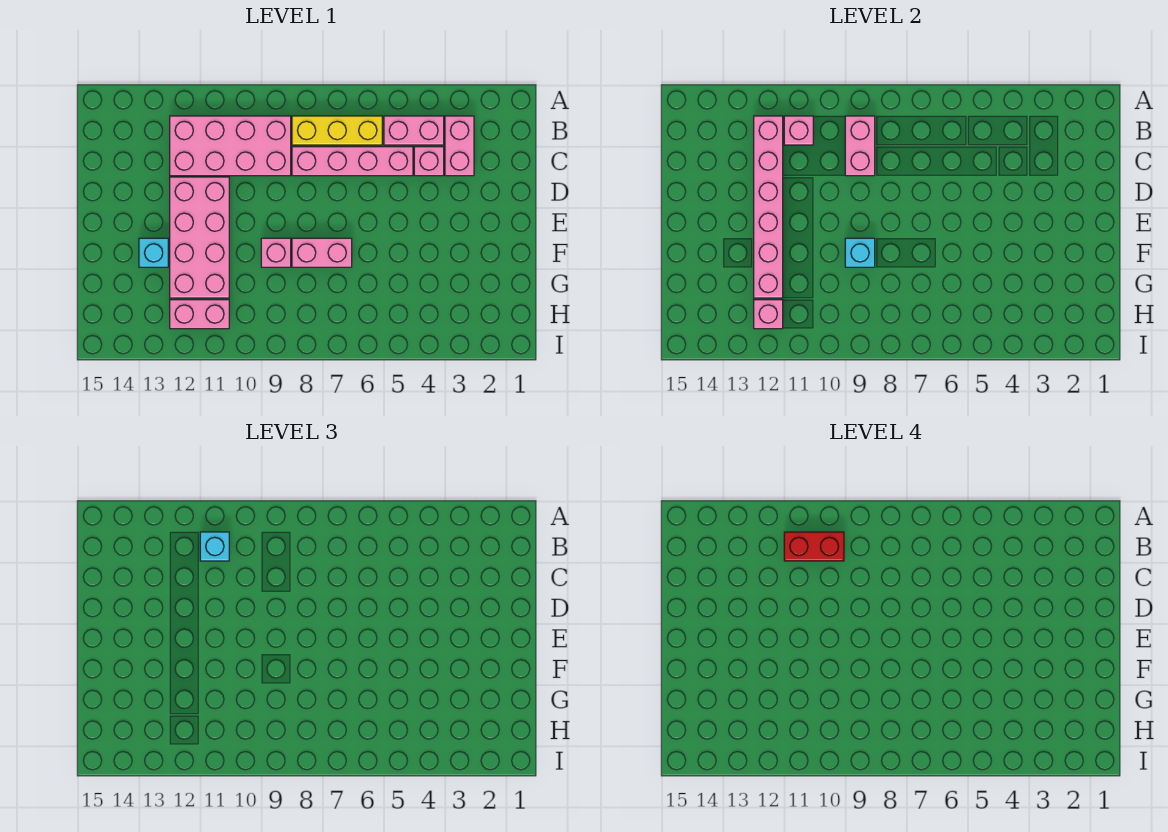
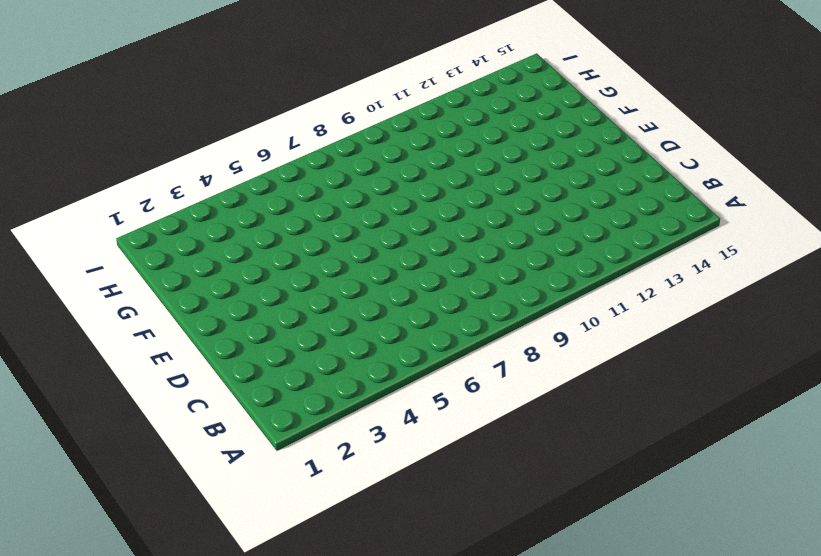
none -> pink brick B3:C3 level 1
none -> pink brick B4:B5 level 1
none -> yellow brick B6:B8 level 1

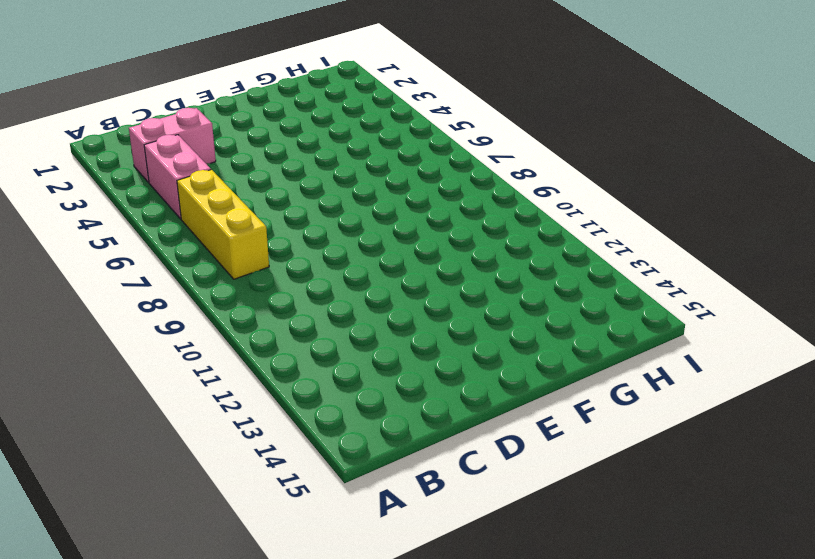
none -> pink brick B9:C12 level 1
none -> pink brick C4 level 1
none -> pink brick C5:C8 level 1

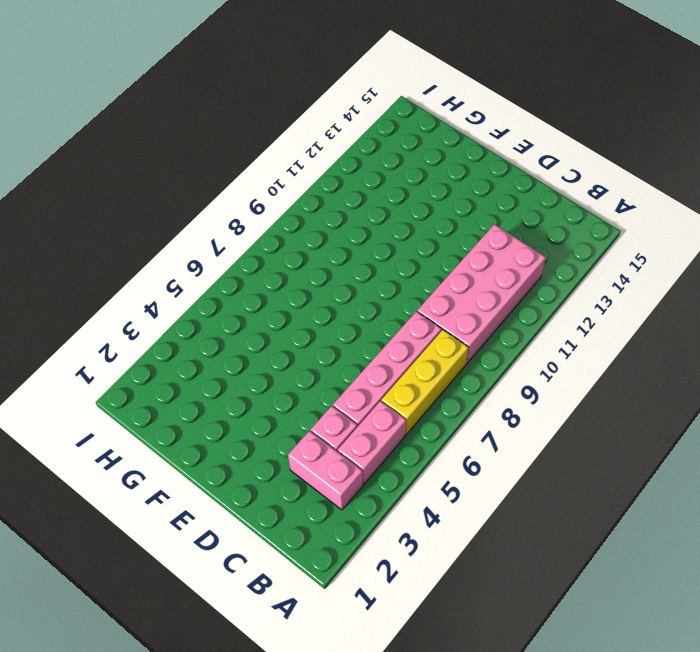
none -> pink brick D11:G12 level 1
none -> pink brick F7:F8 level 1
none -> pink brick F9 level 1

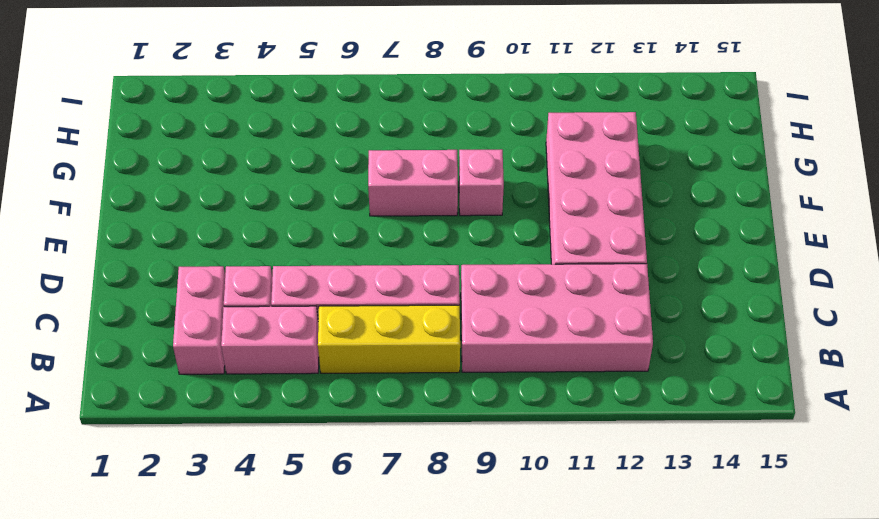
none -> cyan brick F13 level 1
none -> pink brick H11:H12 level 1
none -> pink brick B9:C9 level 2

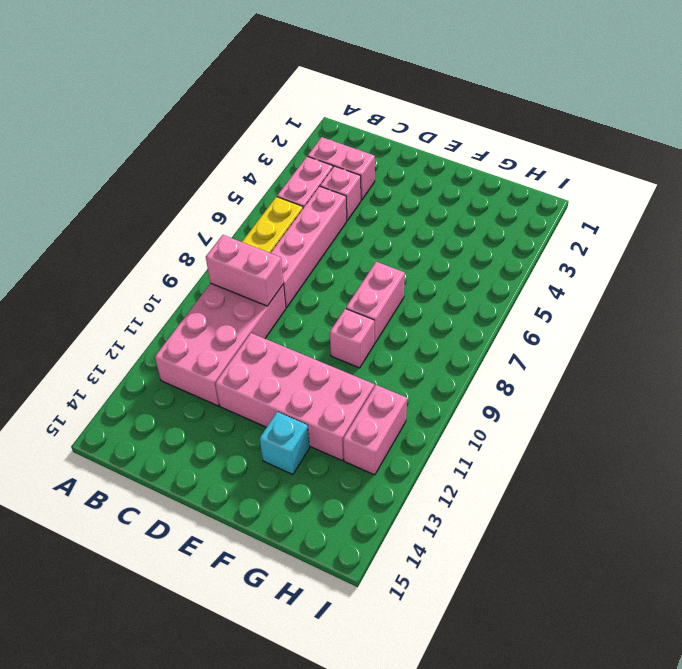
none -> pink brick B11 level 2
none -> pink brick B12:G12 level 2
none -> cyan brick F9 level 2

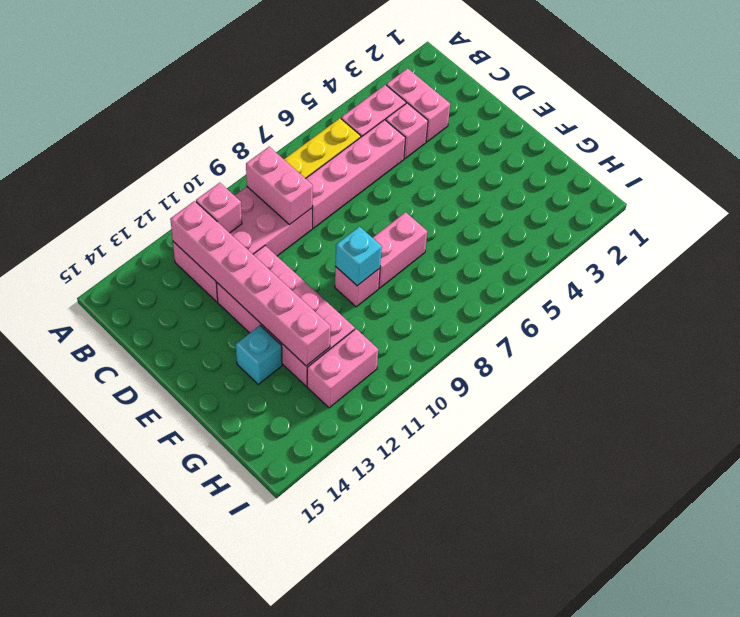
none -> pink brick H12 level 2
none -> cyan brick B11 level 3
none -> red brick B10:B11 level 4

